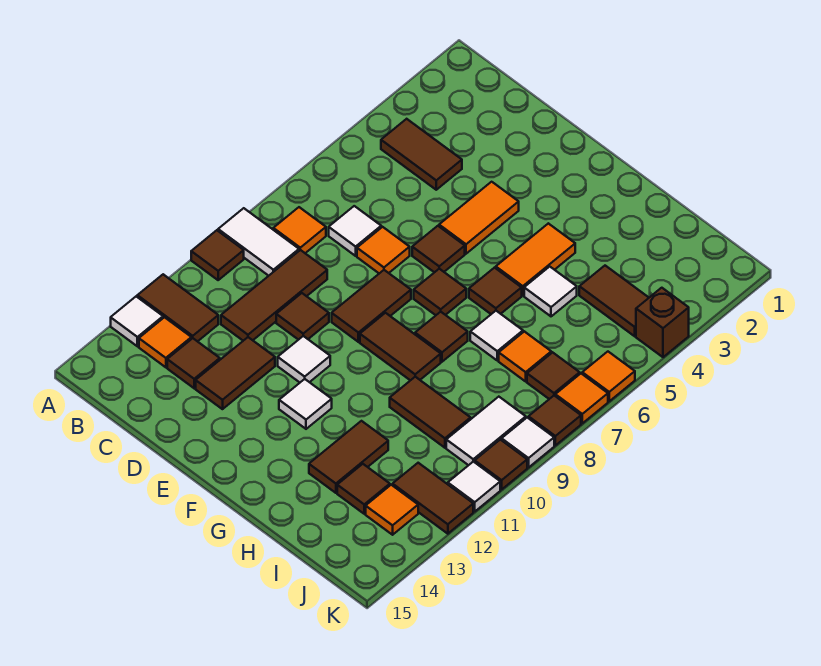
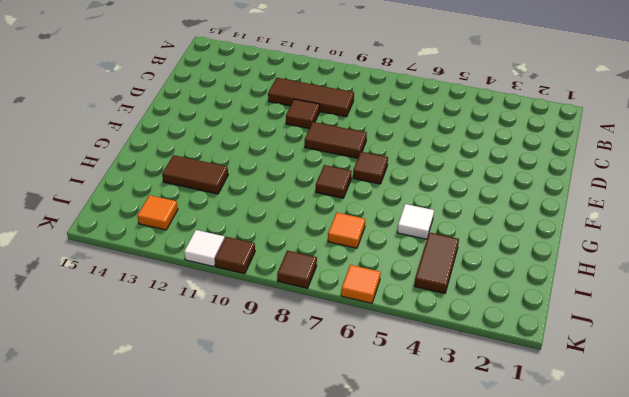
none -> white tile A9:B9 level 1
none -> brown tile A10 level 1
none -> brown tile A12:B12 level 1
none -> white tile A13 level 1

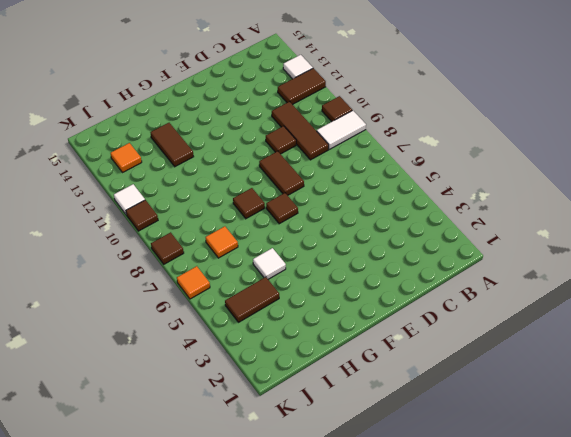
none -> brown tile B4:C4 level 1
none -> orange tile B8 level 1
none -> orange tile B13 level 1
none -> white tile C7 level 1

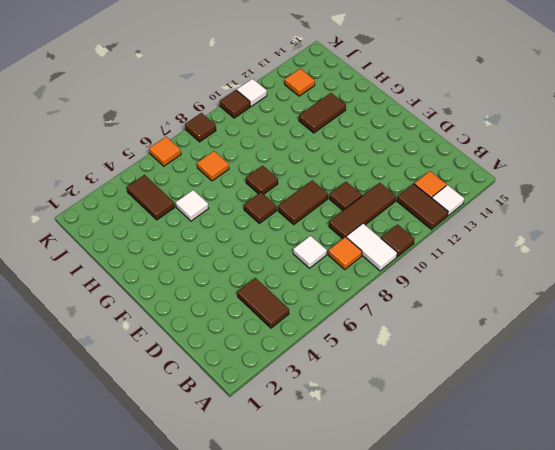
none -> brown tile C13 level 1
none -> orange tile D7 level 1
none -> brown tile D12:D13 level 1
none -> orange tile E4:E5 level 1

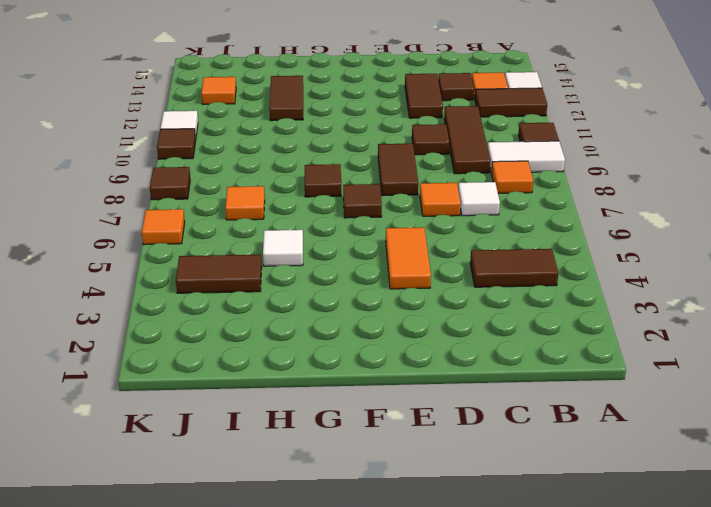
none -> brown tile E6 level 1
none -> white tile E11 level 1
none -> brown tile F9:G9 level 1
none -> white tile F12 level 1

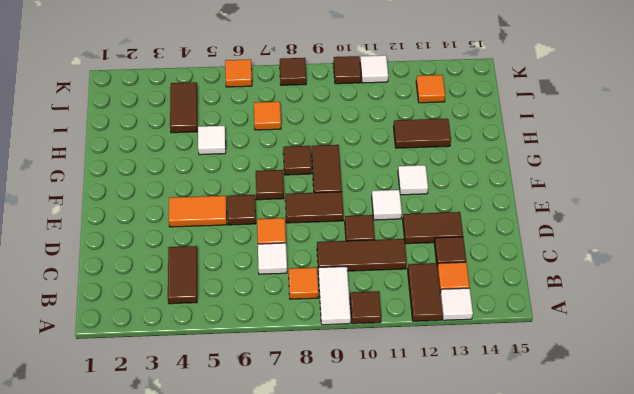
none -> orange tile G4:G5 level 1
none -> brown tile G6 level 1
none -> white tile H7 level 1
none -> brown tile H10:I10 level 1

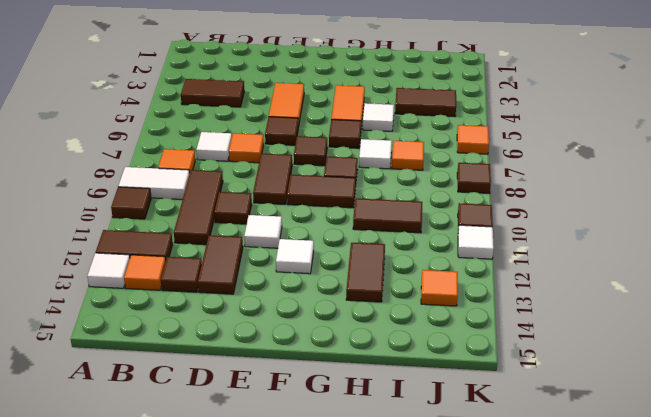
none -> brown tile I13 level 1
none -> brown tile J7 level 1
none -> white tile J9:J10 level 1
none -> brown tile J12:K12 level 1

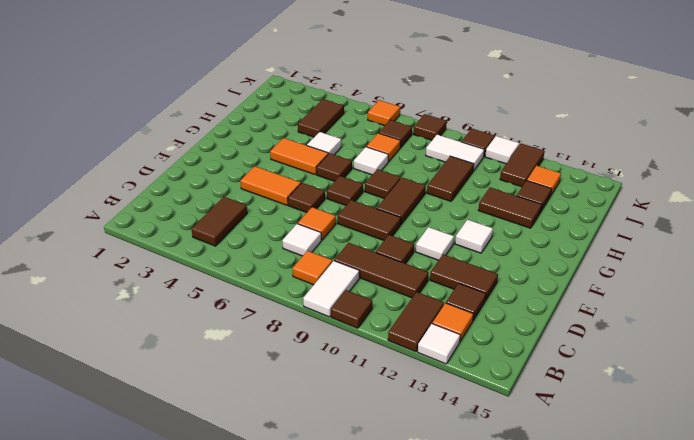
none -> brown brick K4 level 1
none -> orange tile K7 level 1
none -> white tile K9 level 1

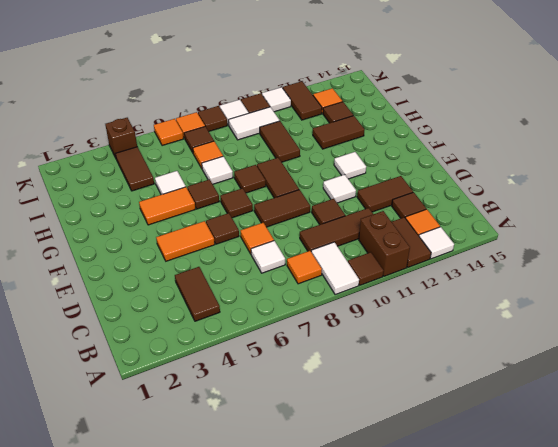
brown brick A11:B11 level 1 -> none

